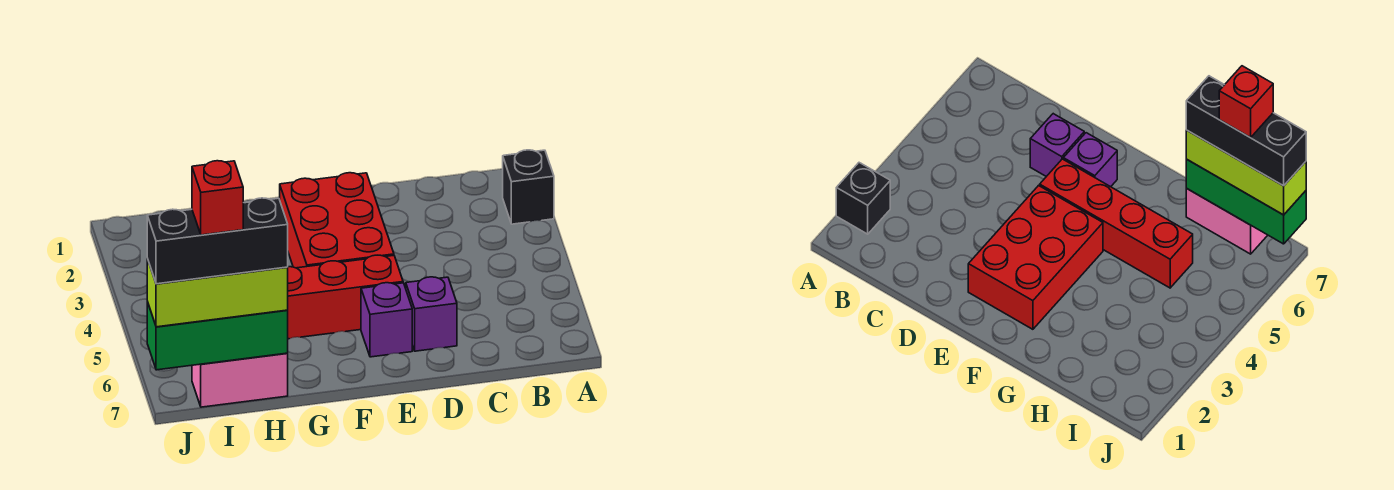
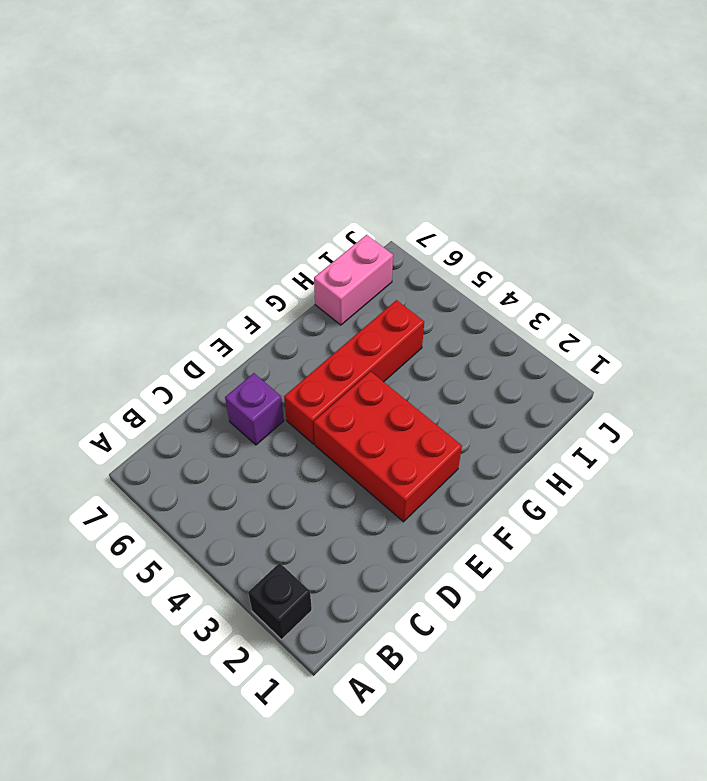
none -> purple brick E6 level 1
none -> green brick H7:J7 level 2

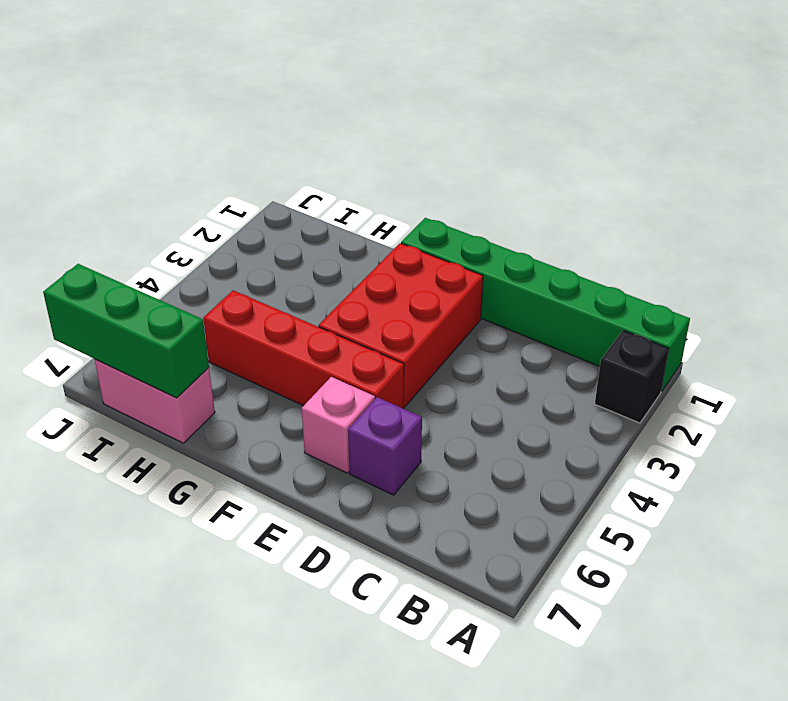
green brick A1:F1 level 1 -> none
pink brick E6 level 1 -> purple brick E6 level 1
none -> lime brick H7:J7 level 3
none -> black brick H7:J7 level 4

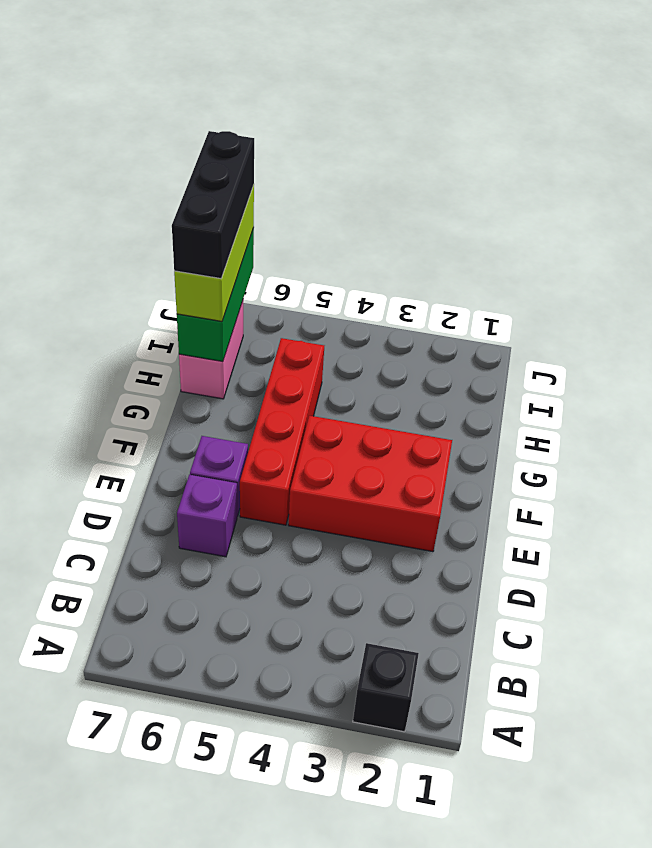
none -> red brick I7 level 5

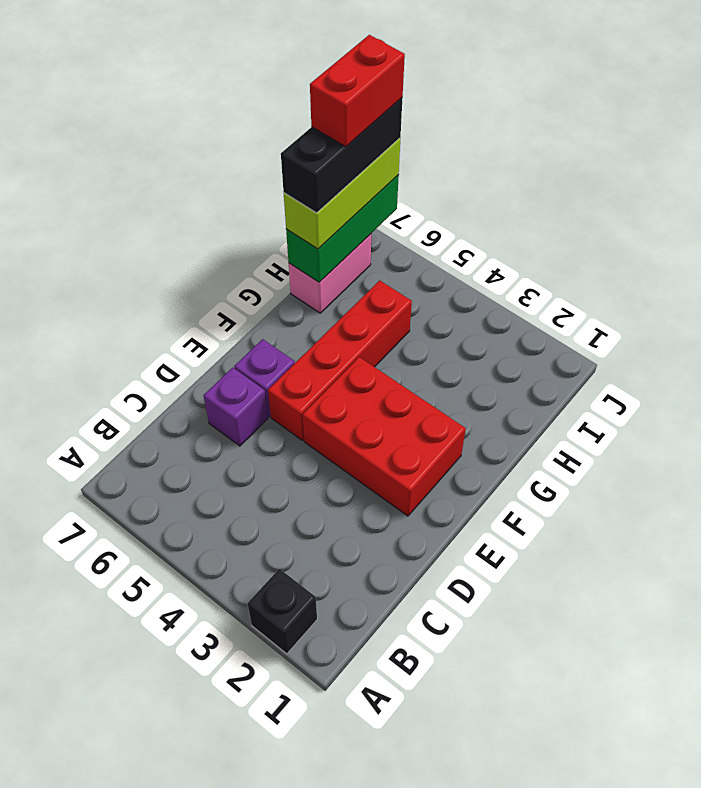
red brick I7:J7 level 5 -> red brick I7 level 5

